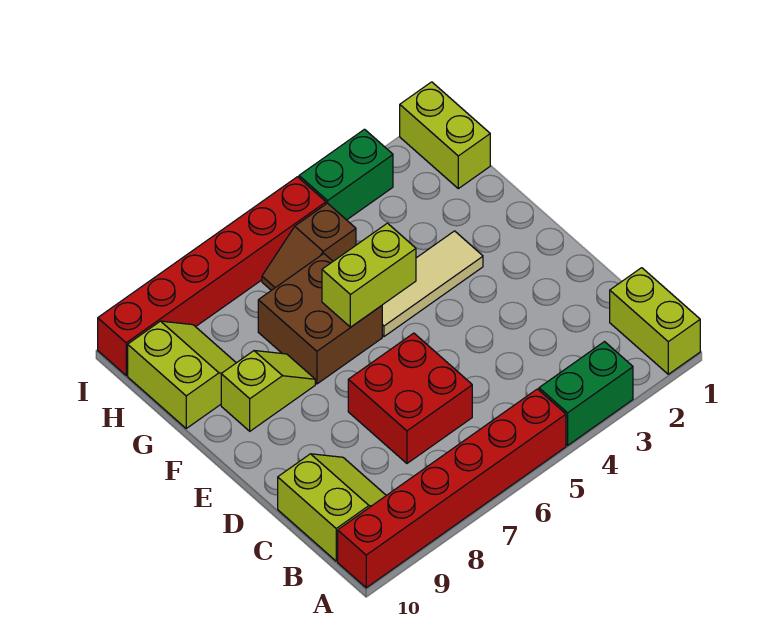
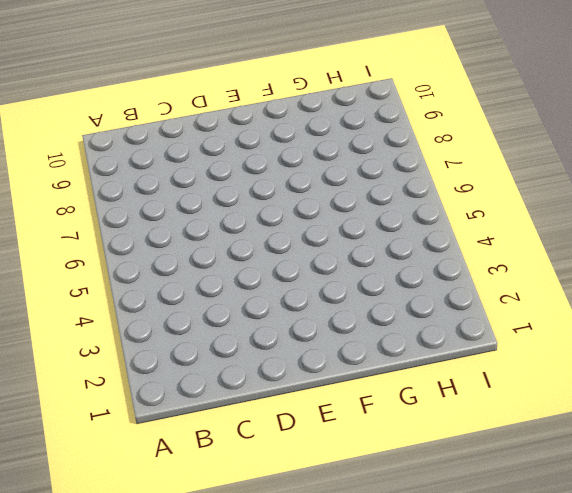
none -> lime brick A1:B1 level 1
none -> green brick A3:A4 level 1
none -> red brick A5:A10 level 1

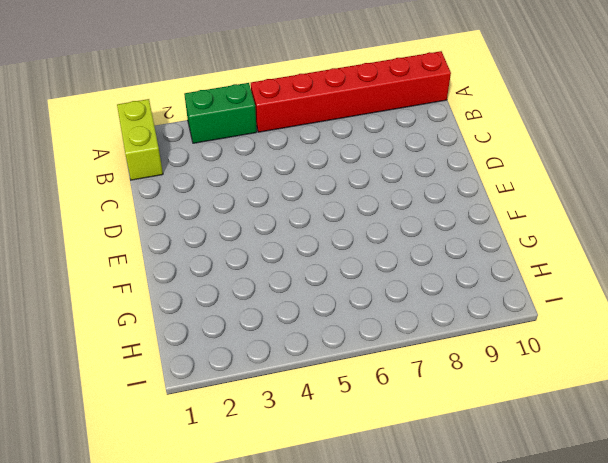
none -> lime slope B9:C10 level 1 top 10
none -> red brick C6:D7 level 1
none -> tan tile F3:F5 level 1

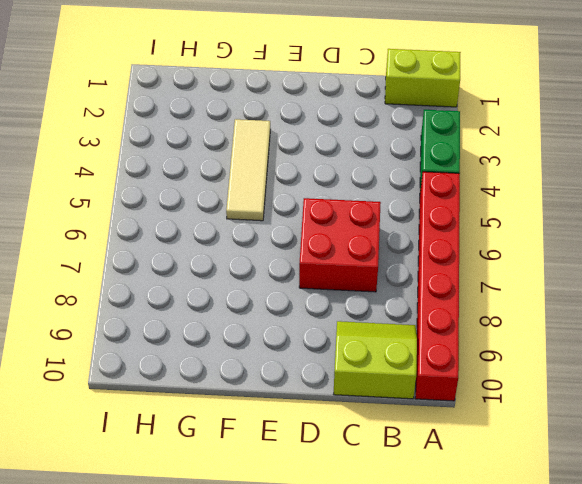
none -> brown brick F6:G7 level 1
none -> lime slope F8:F9 level 1 top 9
none -> lime slope G9:H10 level 1 top 10

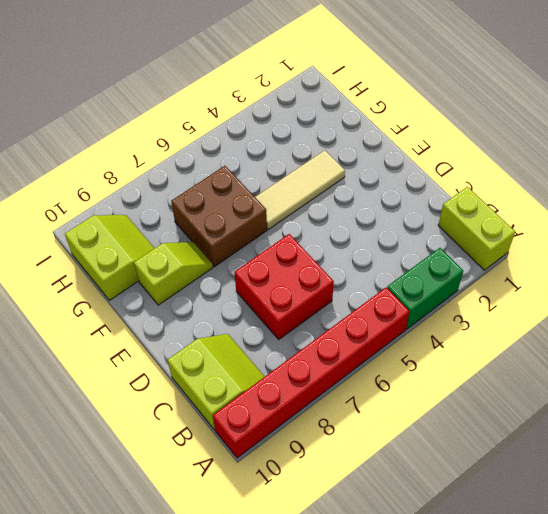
none -> lime brick H1:I1 level 1
none -> brown slope H5:H6 level 1 top 5
none -> green brick I3:I4 level 1

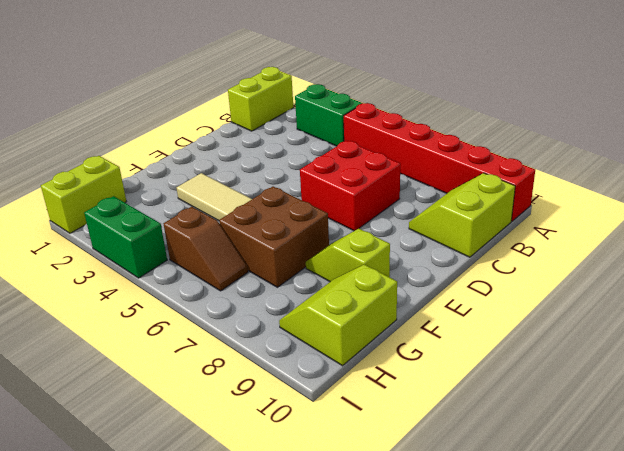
none -> red brick I5:I10 level 1
none -> lime brick F5:F6 level 2

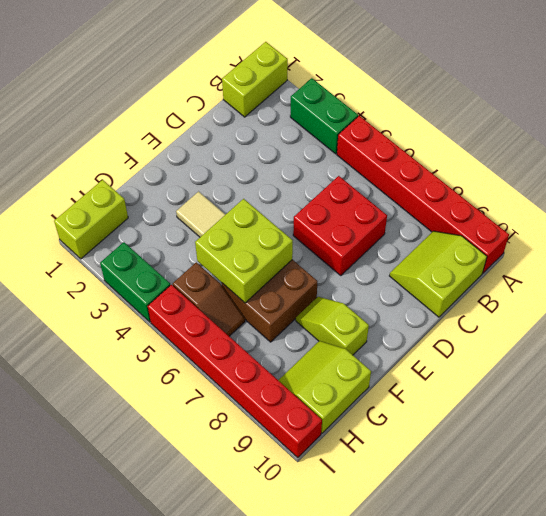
lime brick F5:G6 level 2 -> lime brick F5:F6 level 2

